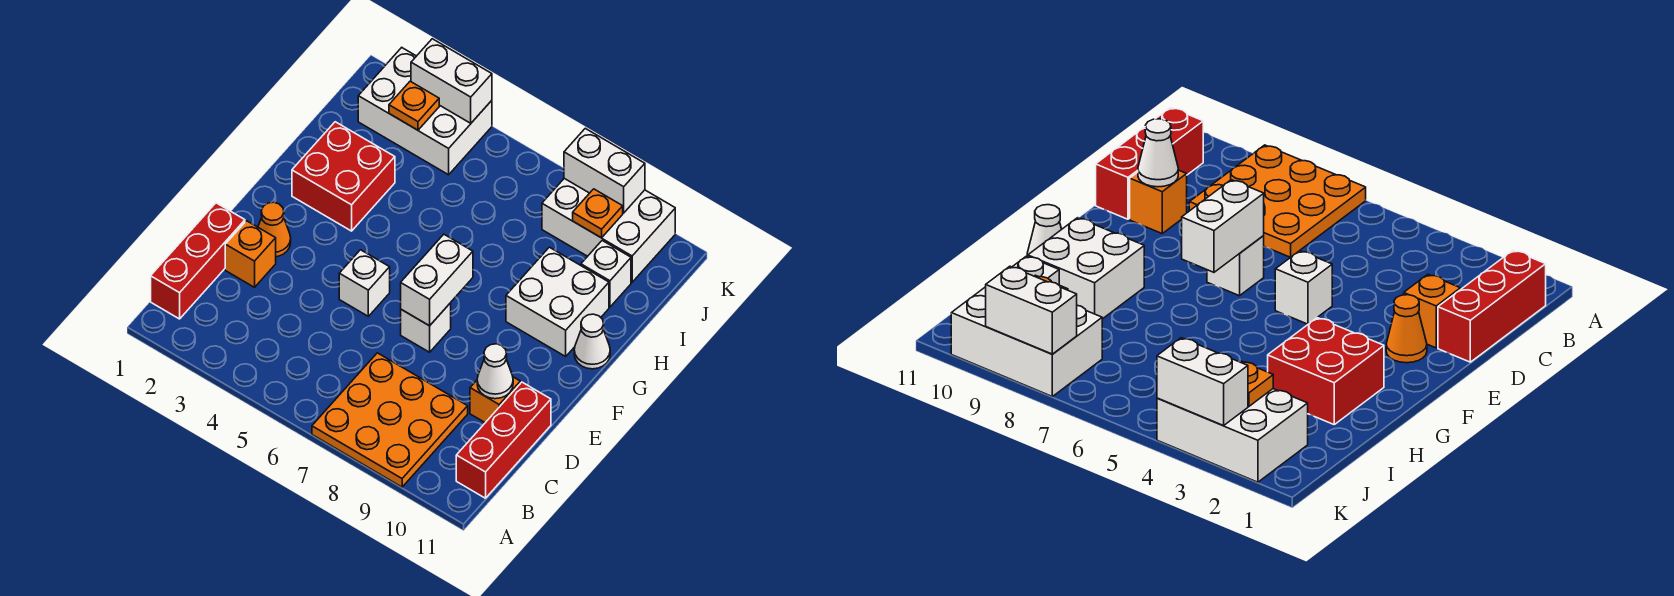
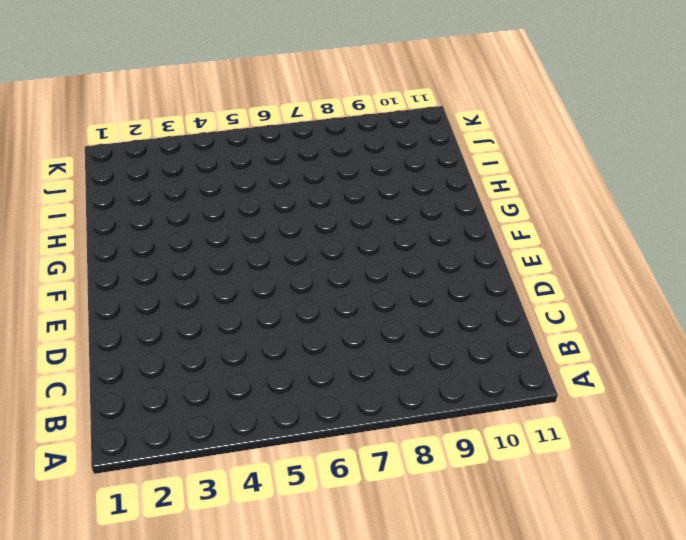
none -> orange plate A7:C9 level 1
none -> red brick B1:D1 level 1
none -> red brick B11:D11 level 1

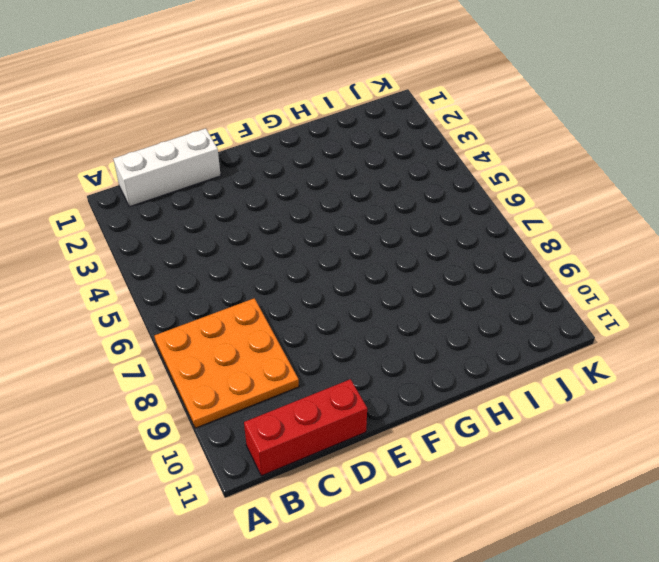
white brick B1:D1 level 1 -> red brick B1:D1 level 1
none -> orange brick D2 level 1
none -> orange brick D10 level 1
none -> orange cone E2 level 1

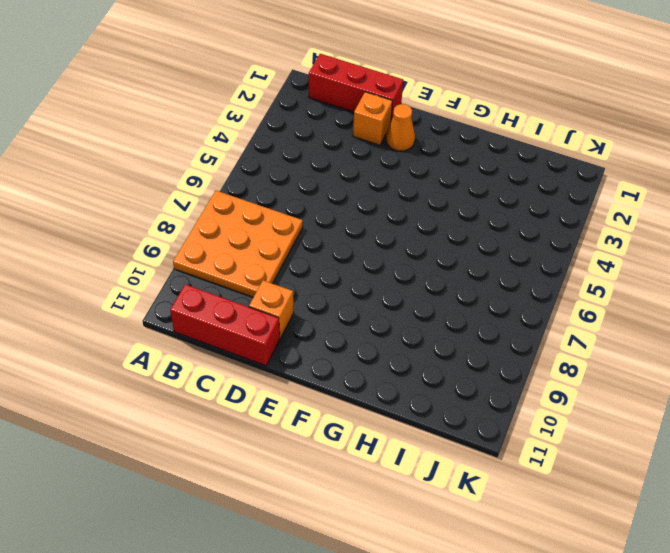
none -> white brick E5 level 1
none -> white brick E7 level 1
none -> red brick G2:H3 level 1

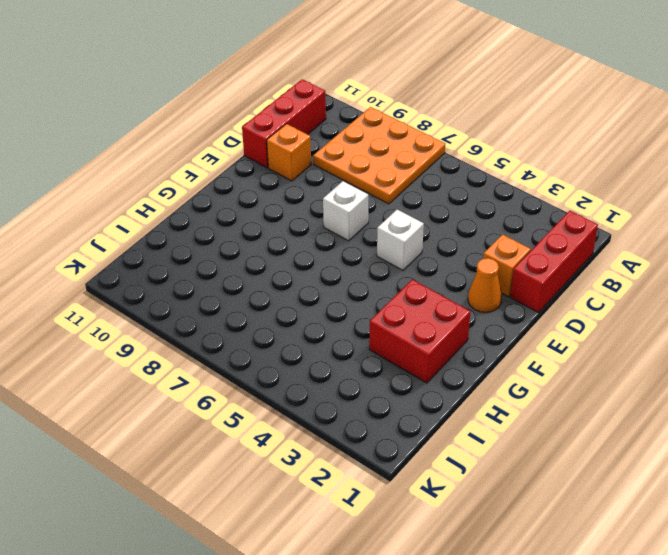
none -> white brick G9:H10 level 1
none -> white cone G11 level 1
none -> white brick I10 level 1

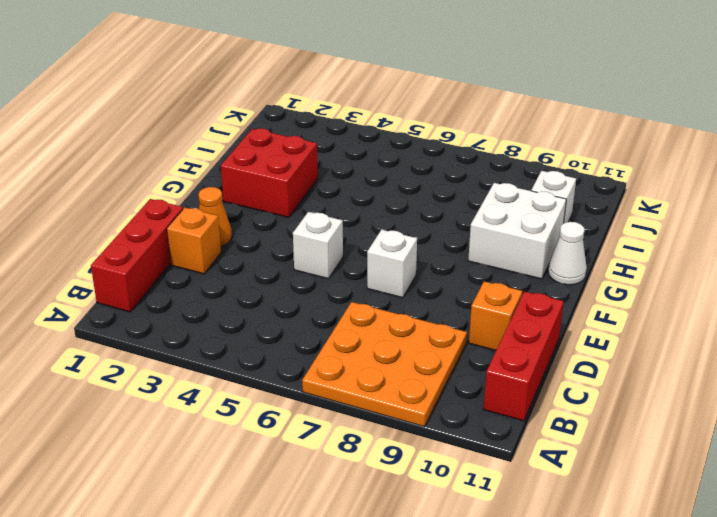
none -> white brick J2:K4 level 1
none -> white brick J8:K10 level 1
none -> white cone D10 level 2

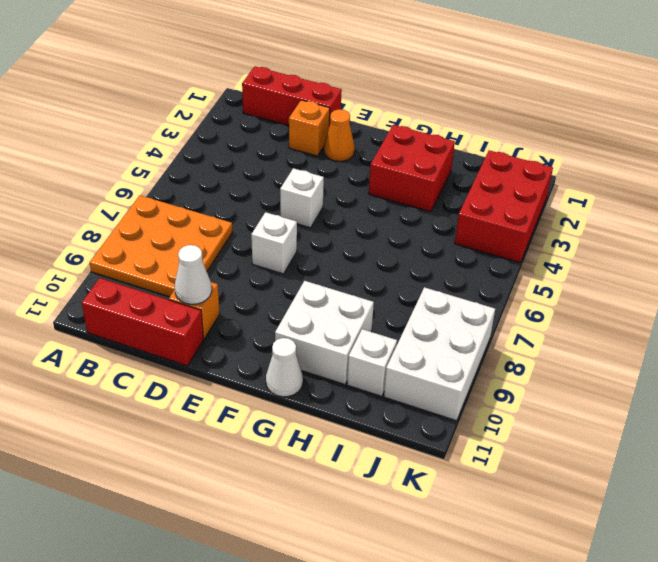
red brick J2:K4 level 1 -> white brick J2:K4 level 1
none -> white brick E7:F7 level 2
none -> orange plate J3 level 2
none -> orange plate J9 level 2

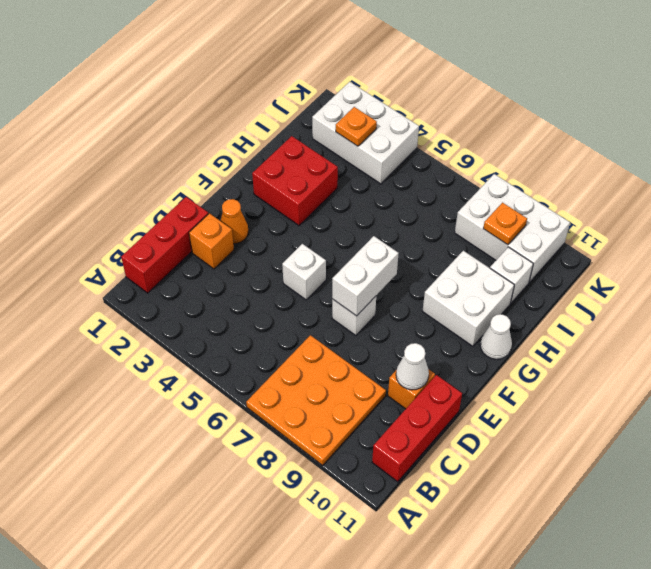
none -> white brick K3:K4 level 2
none -> white brick K8:K9 level 2

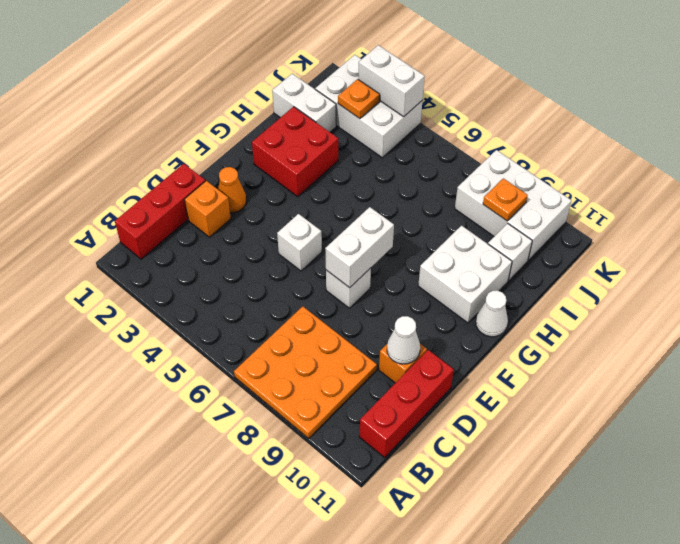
white brick I1:I2 level 1 -> white brick K8:K9 level 2

